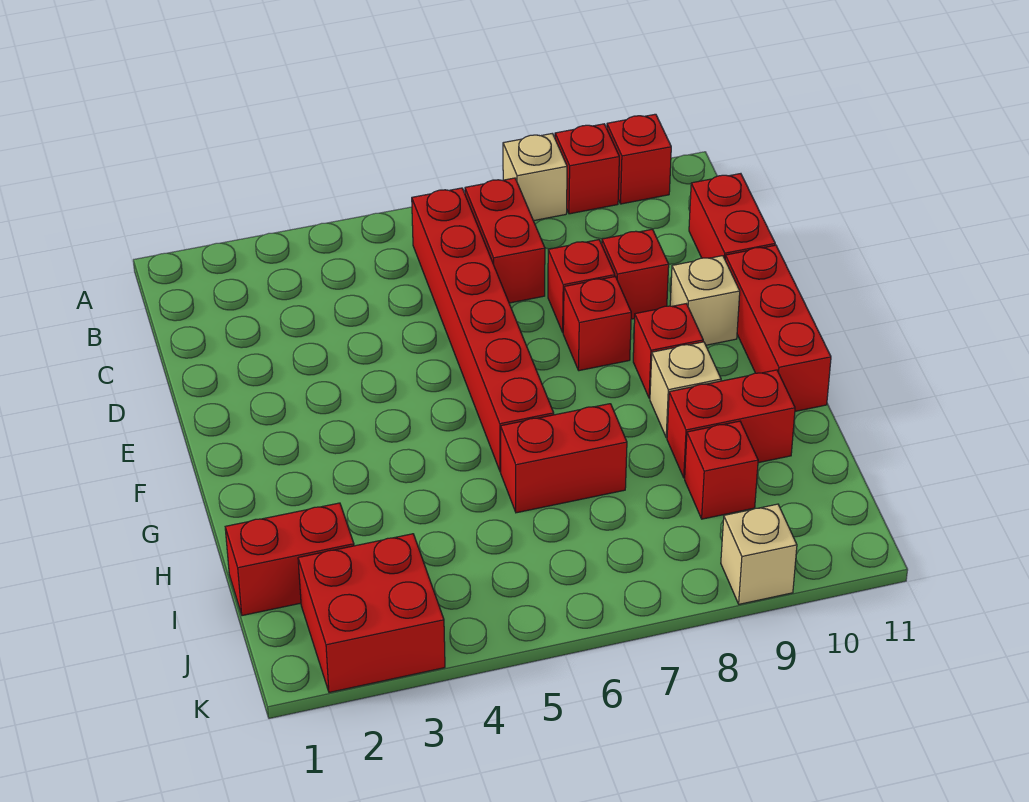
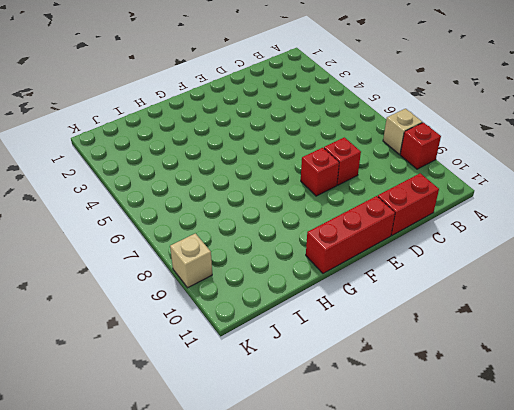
none -> red brick A10 level 1
none -> red brick B6:G6 level 1
none -> red brick B7:C7 level 1

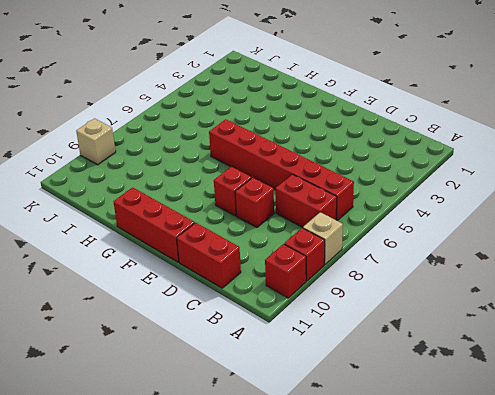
none -> red brick D9 level 1
none -> tan brick E10 level 1
none -> red brick F9 level 1

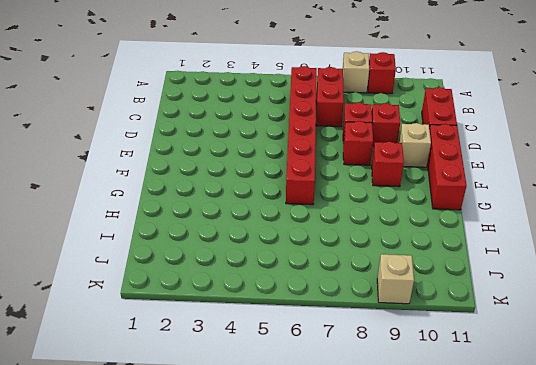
none -> red brick A10 level 1
none -> tan brick G9 level 1
none -> red brick H6:H7 level 1

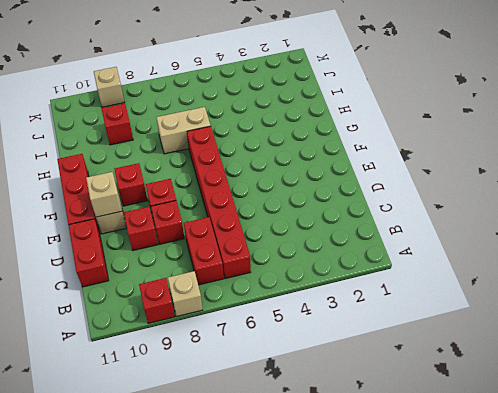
tan brick E10 level 2 -> tan brick G9 level 1
tan brick H6:H7 level 1 -> red brick H6:H7 level 1
none -> red brick A10 level 1
none -> red brick H9:H10 level 1
none -> red brick I1:I2 level 1

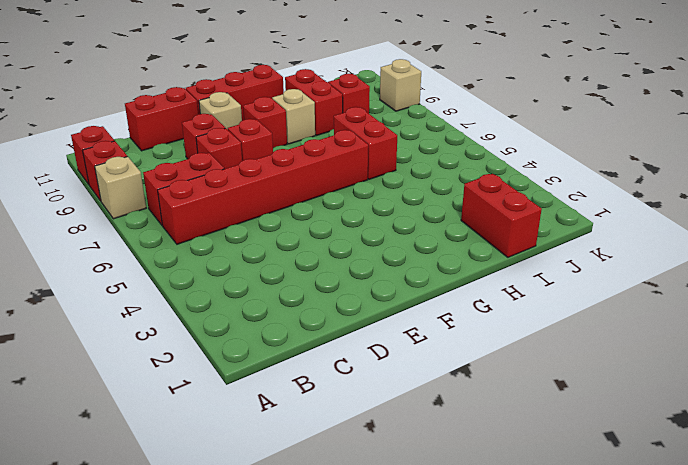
none -> red brick J2:K3 level 1

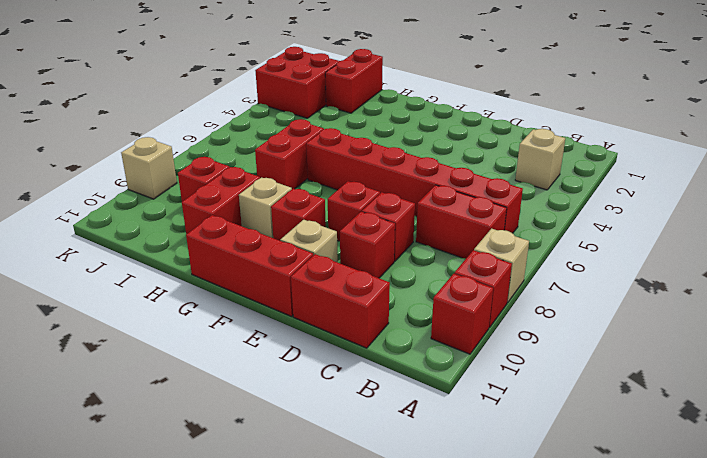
tan brick B3 level 1 -> none

